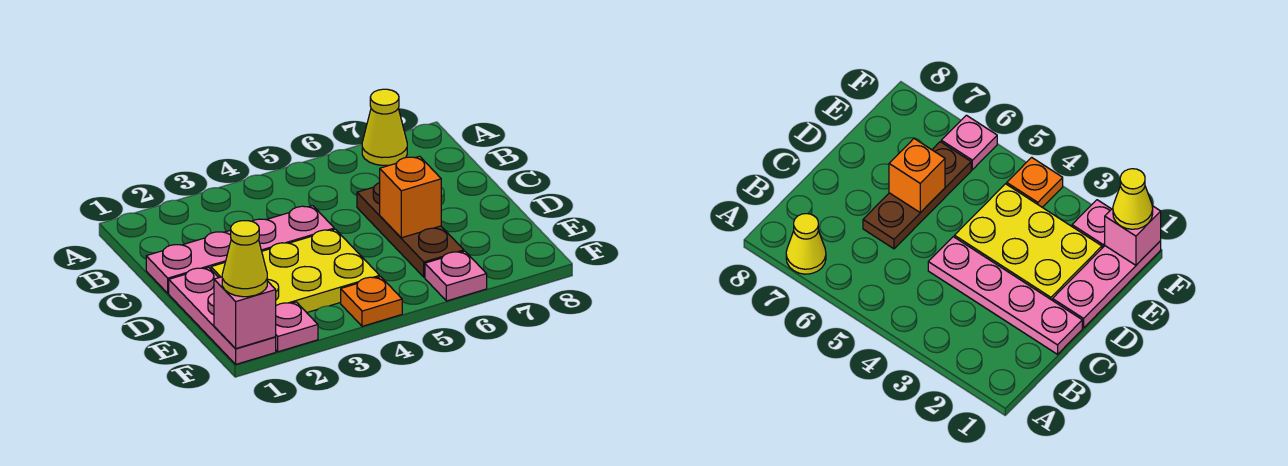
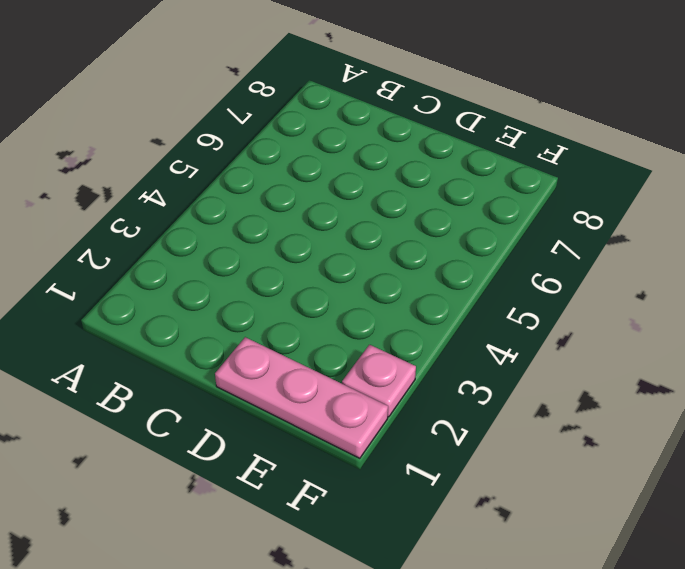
none -> yellow cone A7 level 1
none -> pink plate C1:C4 level 1

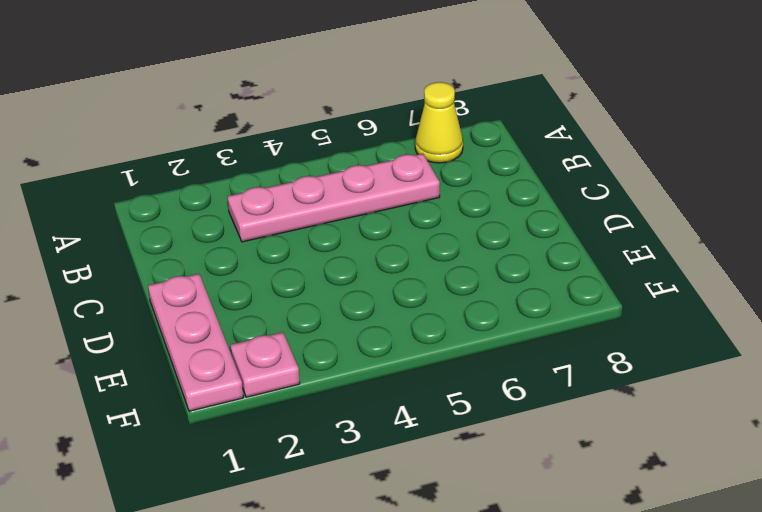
pink plate B3:B6 level 1 -> pink plate C1:C4 level 1
none -> brown plate C6:E6 level 1
none -> yellow plate D2:E4 level 1

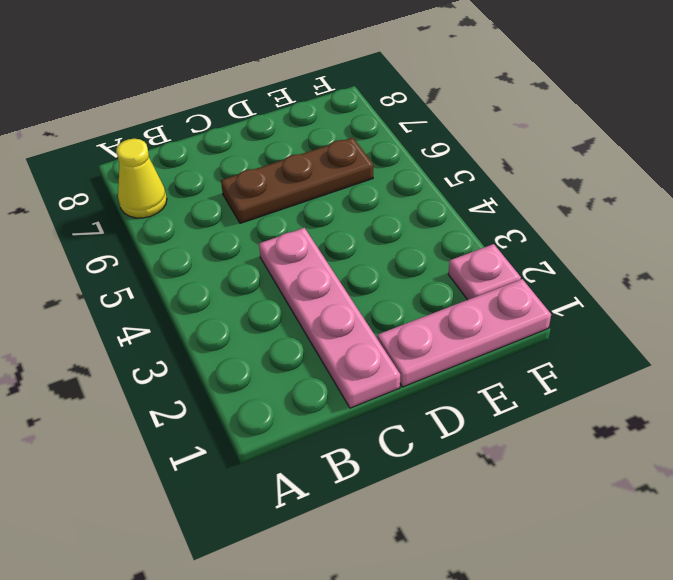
none -> yellow plate D2:E4 level 1
none -> orange plate F4 level 1

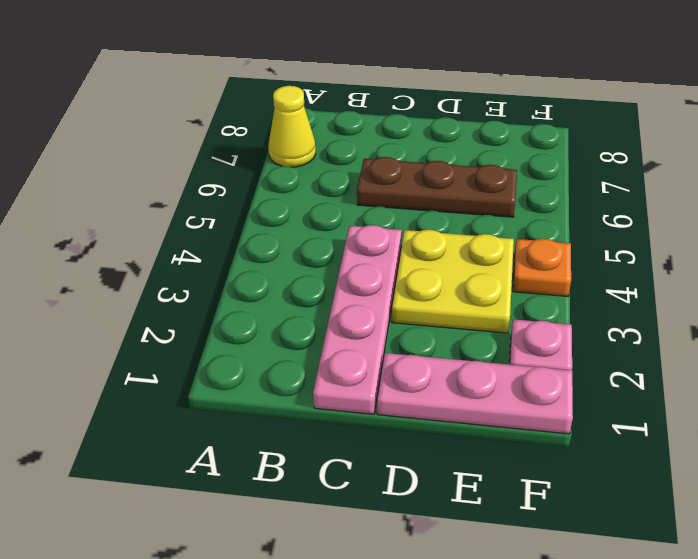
yellow plate D3:E4 level 1 -> yellow plate D2:E4 level 1
none -> pink plate F6 level 1
none -> orange brick D6 level 2

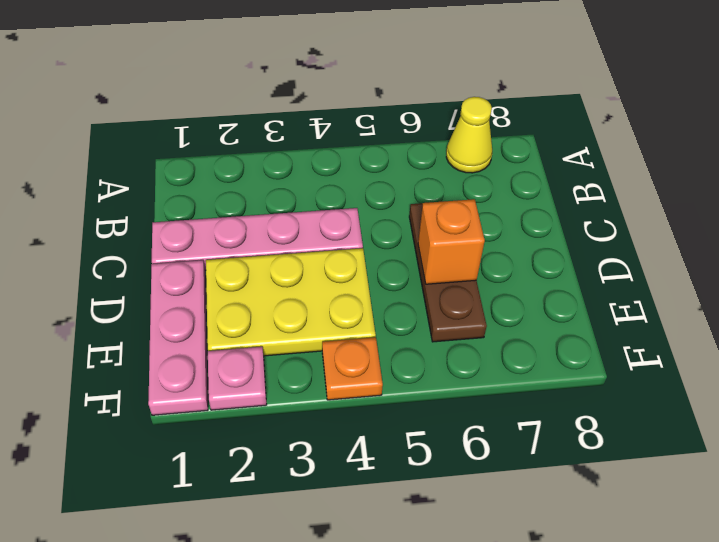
none -> pink plate F6 level 1
none -> pink brick F1 level 2

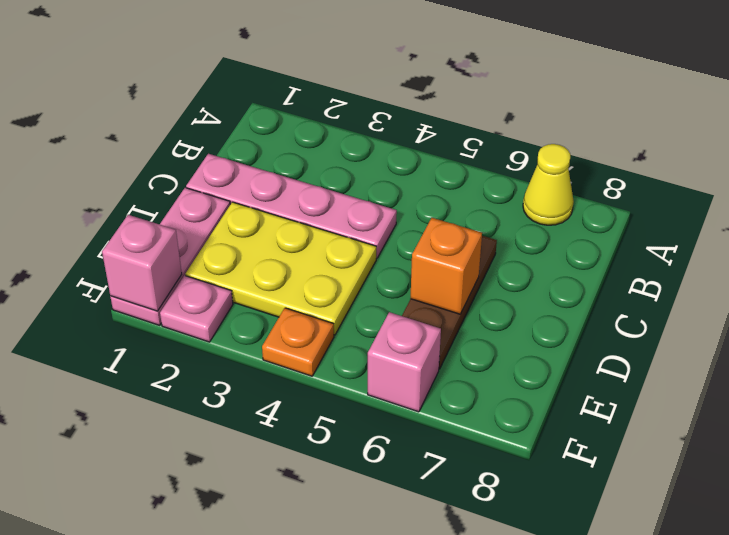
pink brick F6 level 1 -> pink plate F6 level 1
none -> yellow cone F1 level 3

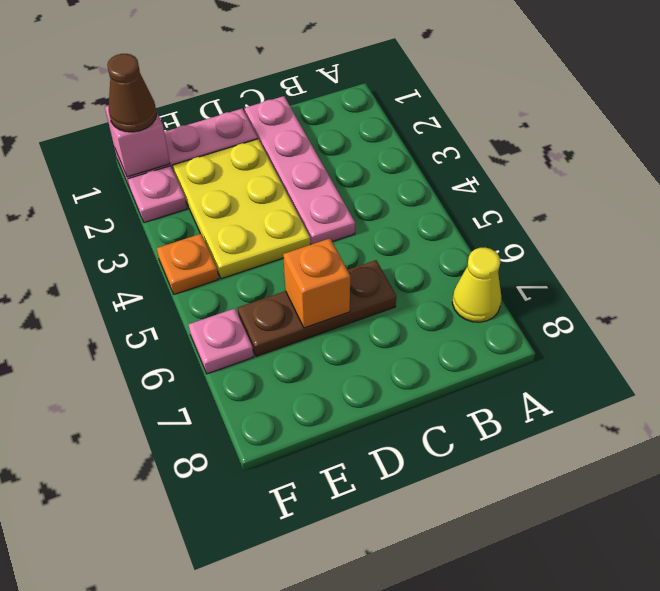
brown cone F1 level 3 -> yellow cone F1 level 3

